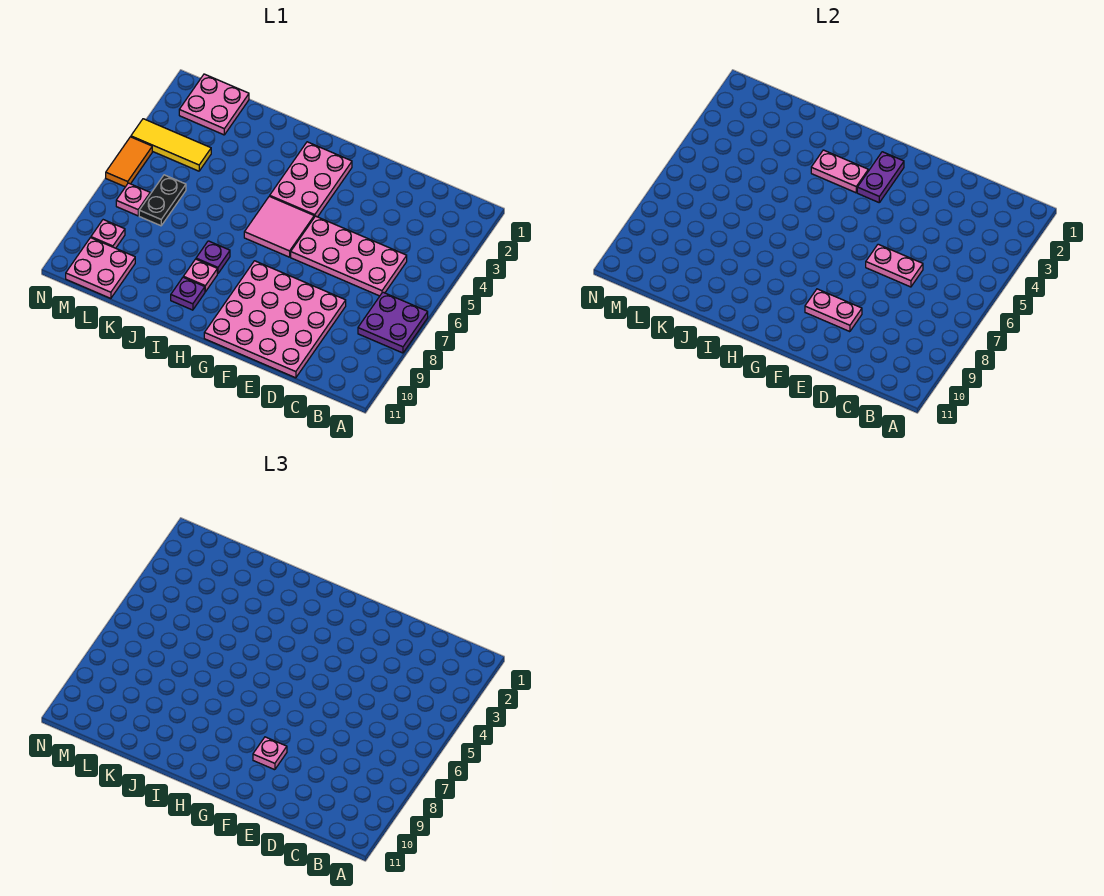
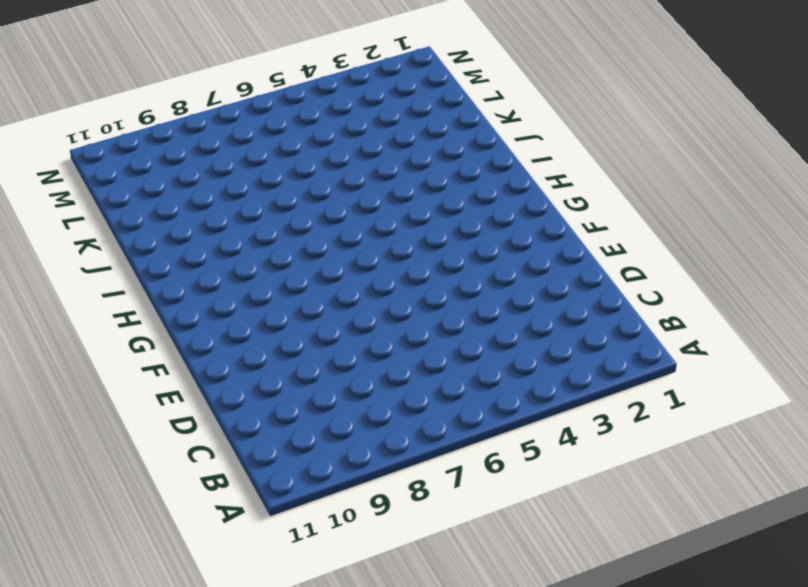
none -> purple plate A7:B8 level 1
none -> pink plate C5:F6 level 1
none -> pink plate D8:G11 level 1

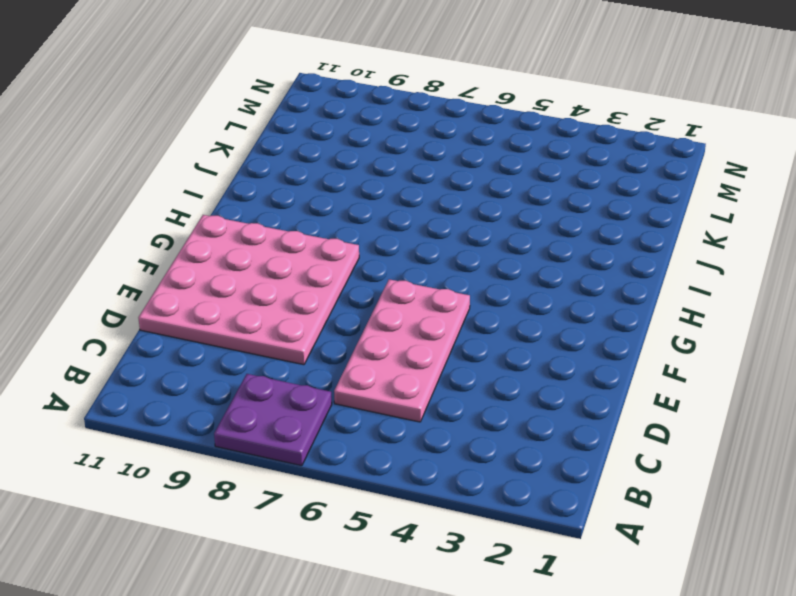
none -> pink plate G2:H4 level 1
none -> pink tile G5:H6 level 1
none -> purple plate I8 level 1

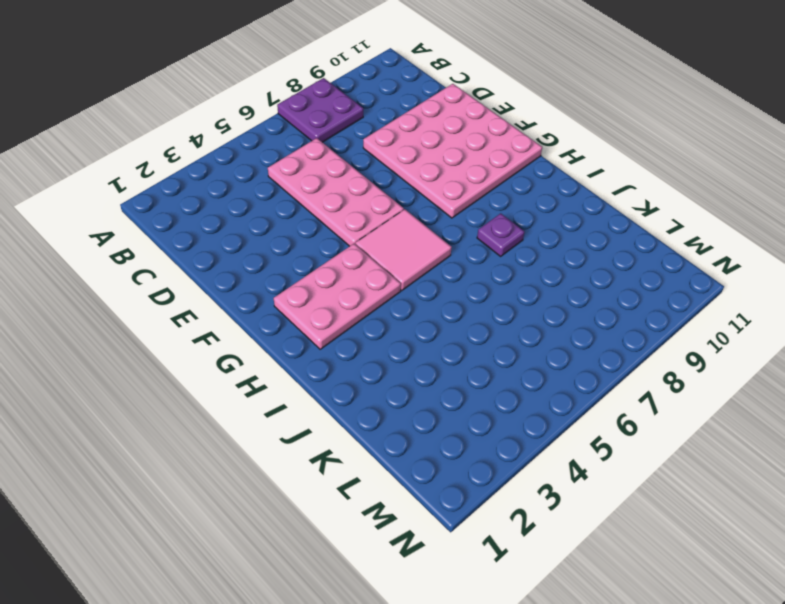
none -> pink plate I9 level 1
none -> purple plate I10 level 1
none -> pink plate L1:M2 level 1

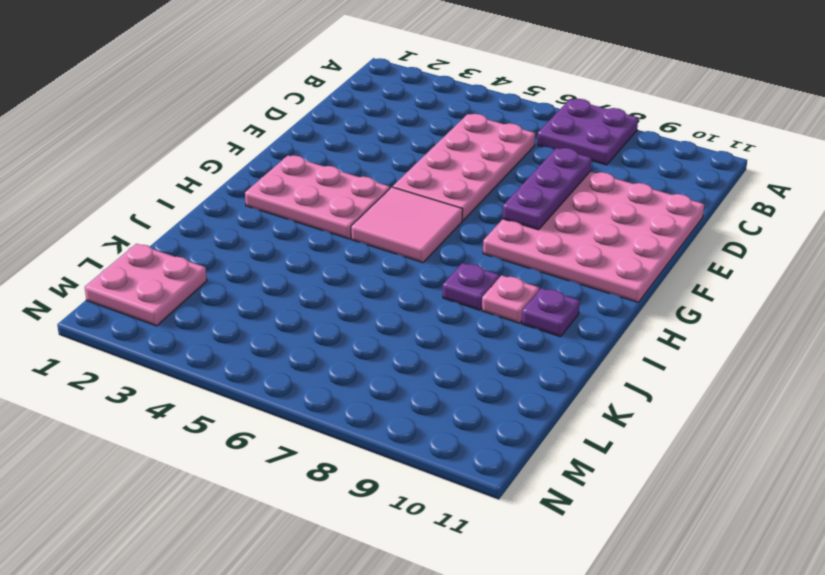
purple plate D8:F8 level 2 -> none
none -> yellow tile L4:N4 level 1
none -> black plate L6:L7 level 1
none -> pink plate L10:M11 level 1

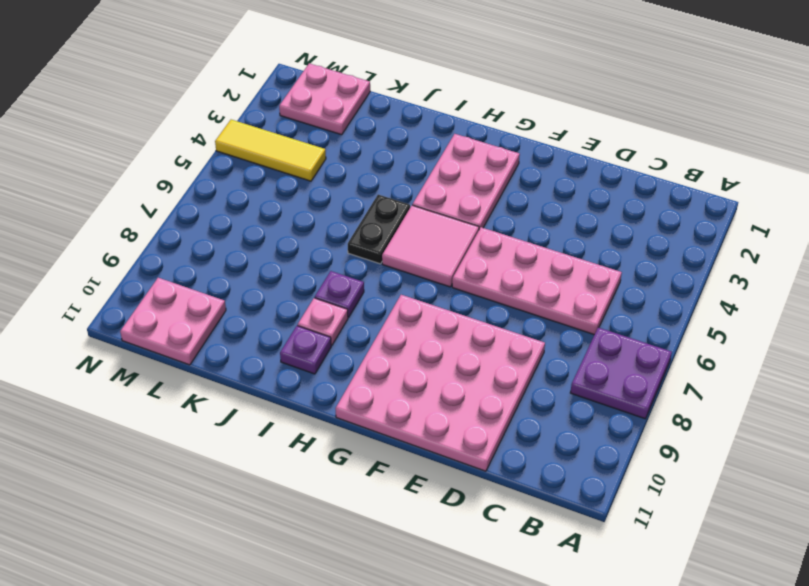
black plate I5:I6 level 1 -> black plate L6:L7 level 1
none -> pink plate M7 level 1
none -> pink plate M9 level 1
none -> orange tile N5:N6 level 1

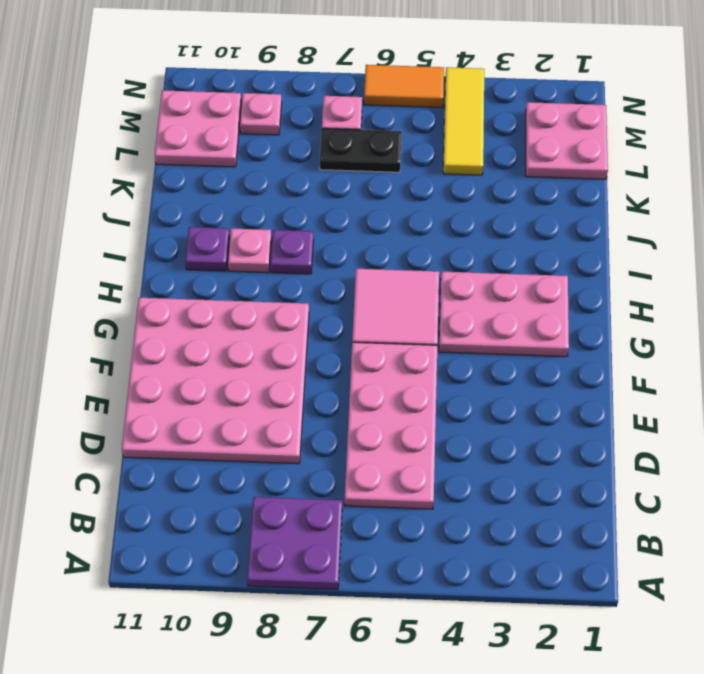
none -> pink plate D6:E6 level 2
none -> pink plate E9:F9 level 2
none -> purple plate G2:G3 level 2

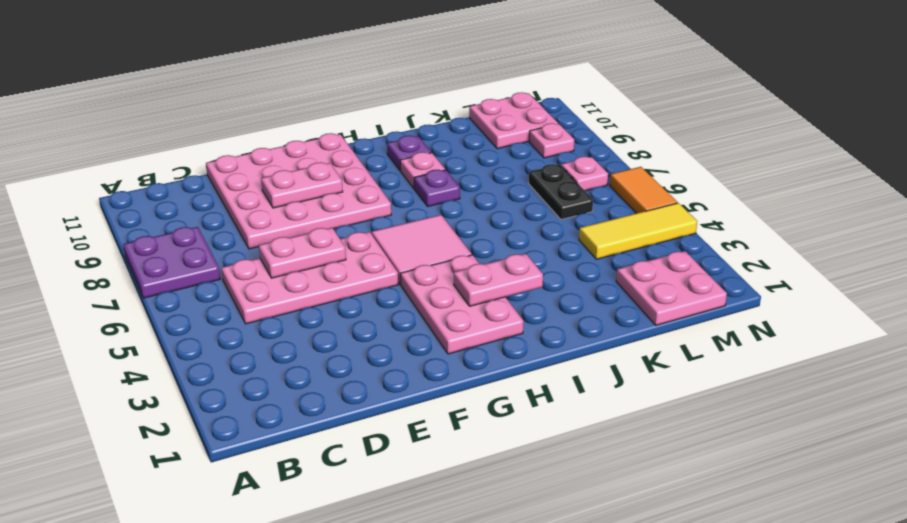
none -> purple plate G2:G3 level 2
none -> pink plate F9 level 3

